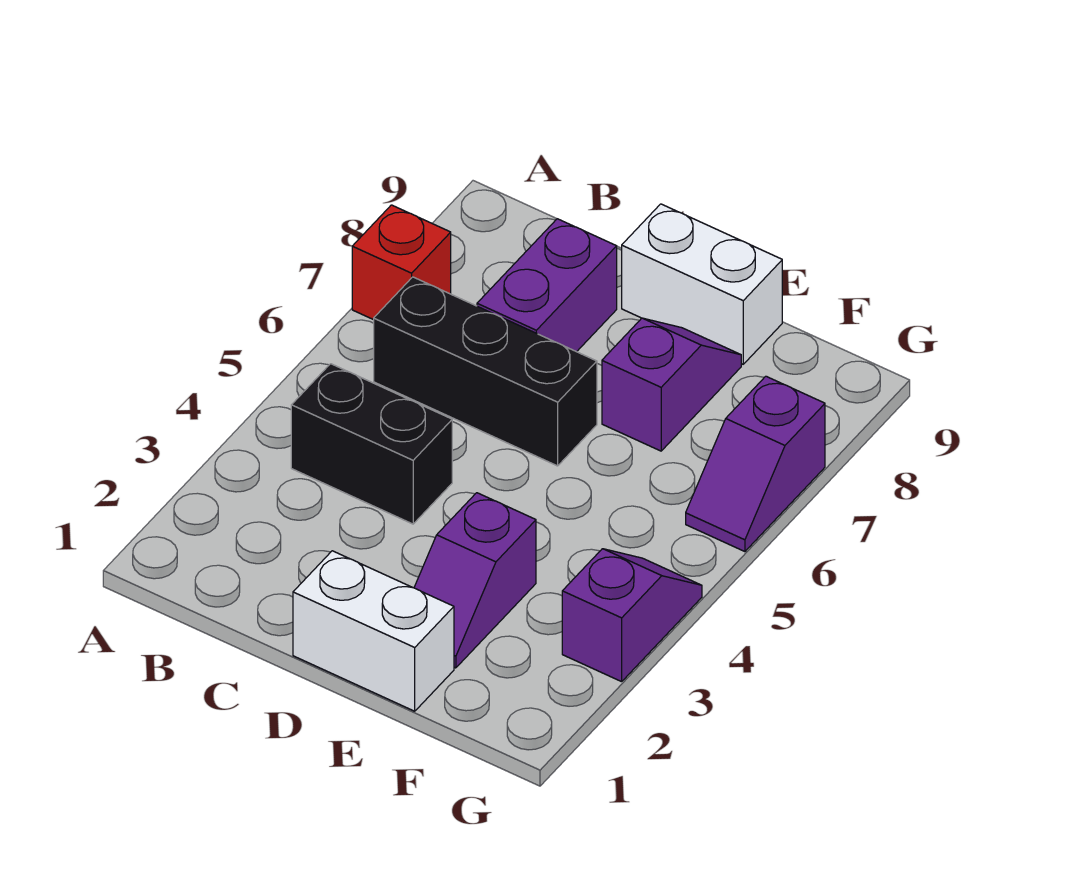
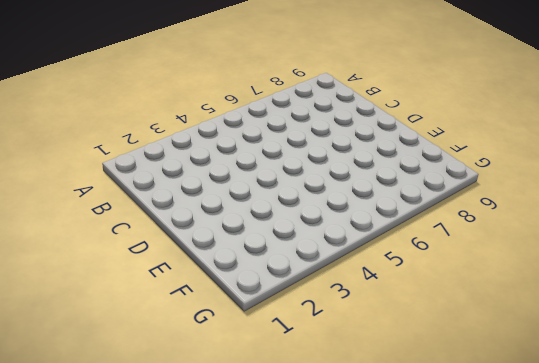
none -> red brick A7 level 1
none -> black brick B4:C4 level 1

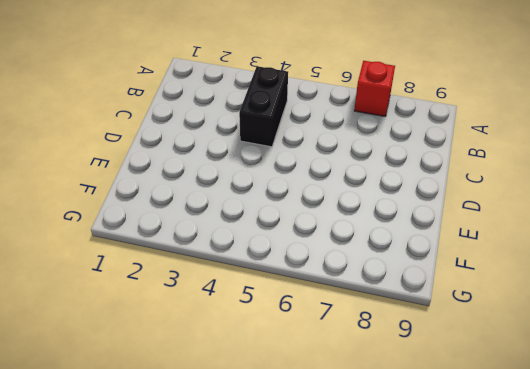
none -> black brick B6:D6 level 1
none -> purple brick C7:C8 level 1

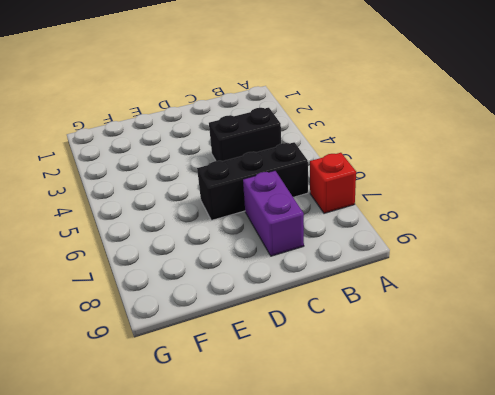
none -> white brick D1:E1 level 1
none -> white brick D9:E9 level 1

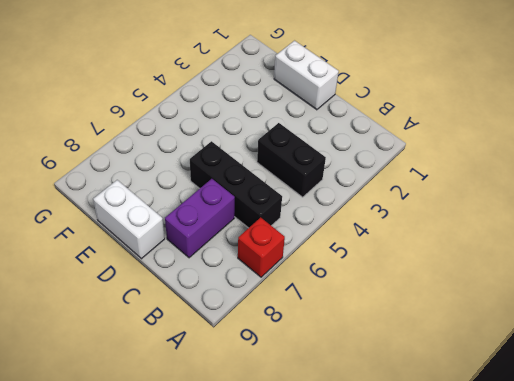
none -> purple slope E2:E3 level 1 top 3
none -> purple slope E7:E8 level 1 top 7

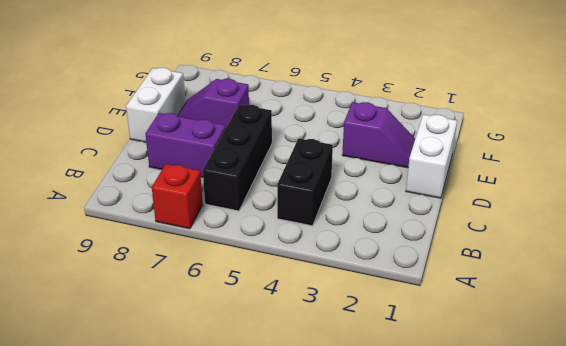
none -> purple slope G3:G4 level 1 top 3
none -> purple slope G6:G7 level 1 top 7

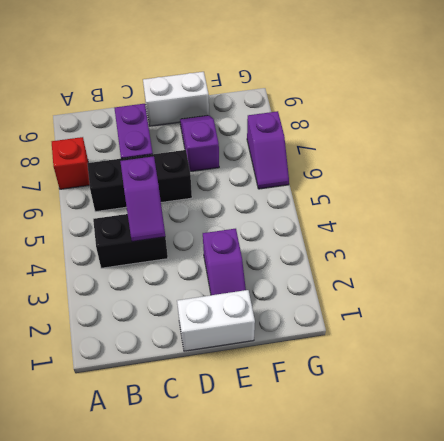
purple slope C4:C5 level 2 top 5 -> purple slope G3:G4 level 1 top 3

